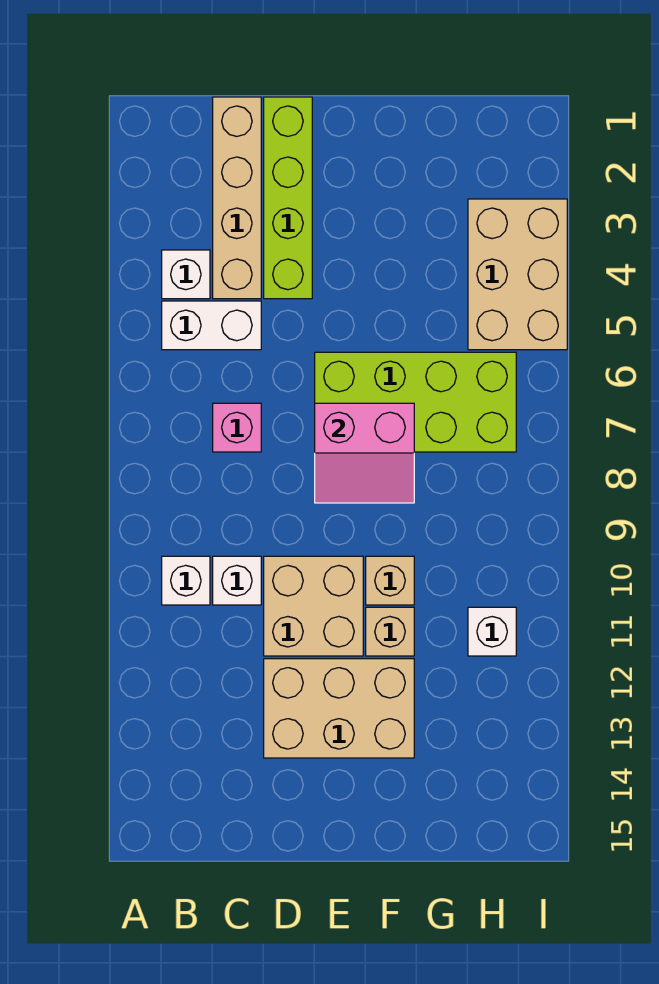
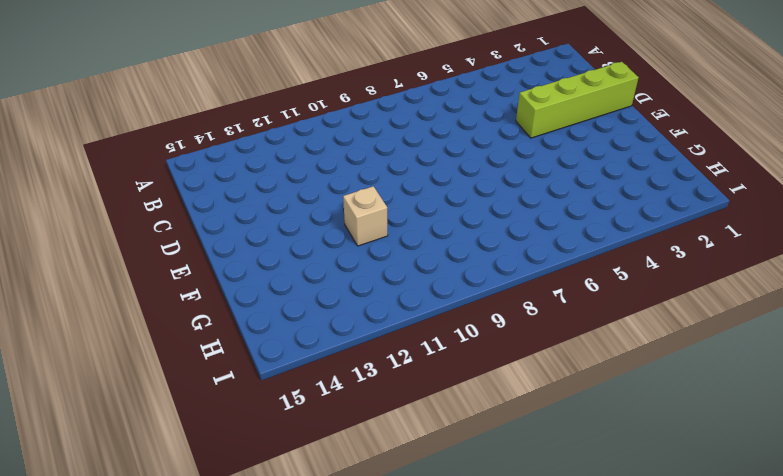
none -> white brick B4 level 1
none -> white brick B5:C5 level 1
none -> white brick B10 level 1

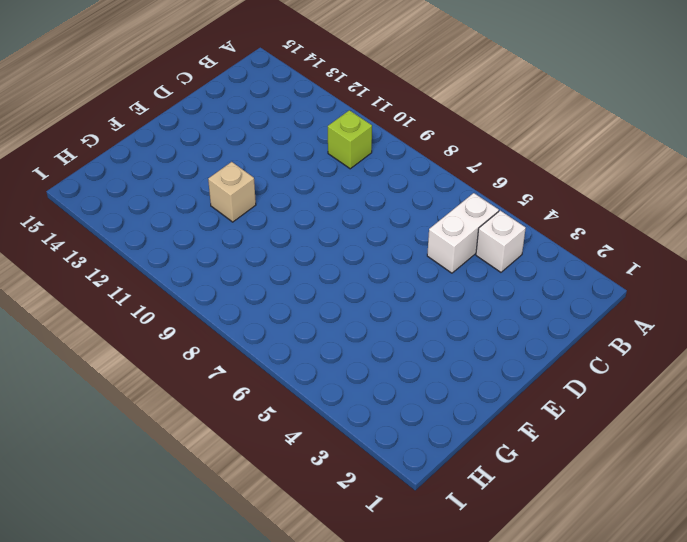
lime brick B10 level 1 -> white brick B10 level 1
none -> tan brick C1:C4 level 1
none -> pink brick C7 level 1
none -> white brick C10 level 1

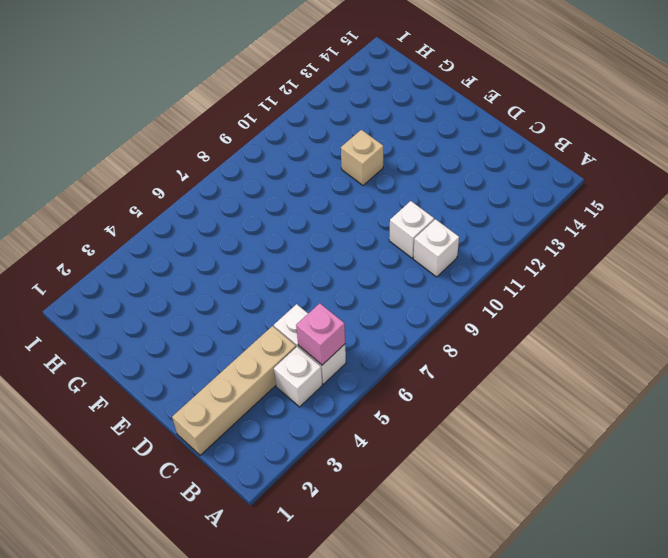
pink brick B5 level 2 -> pink brick C7 level 1
none -> lime brick D1:D4 level 1
none -> tan brick D10:E11 level 1
none -> tan brick D12:F13 level 1

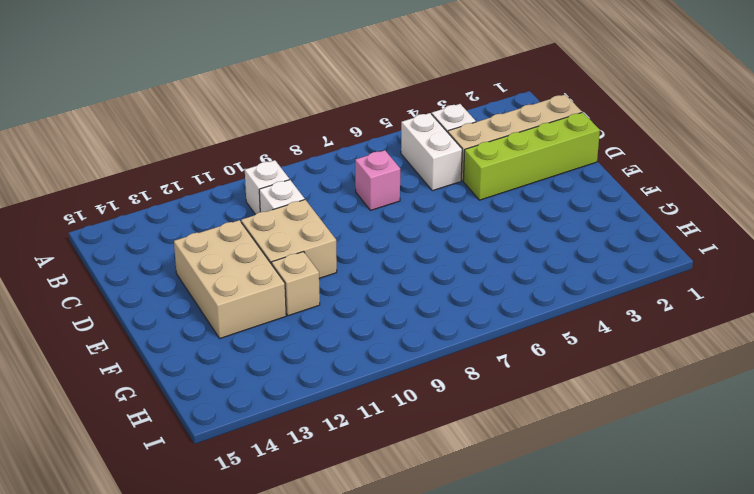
none -> lime brick E6:H7 level 1
none -> tan brick F10 level 1
none -> tan brick H3:I5 level 1

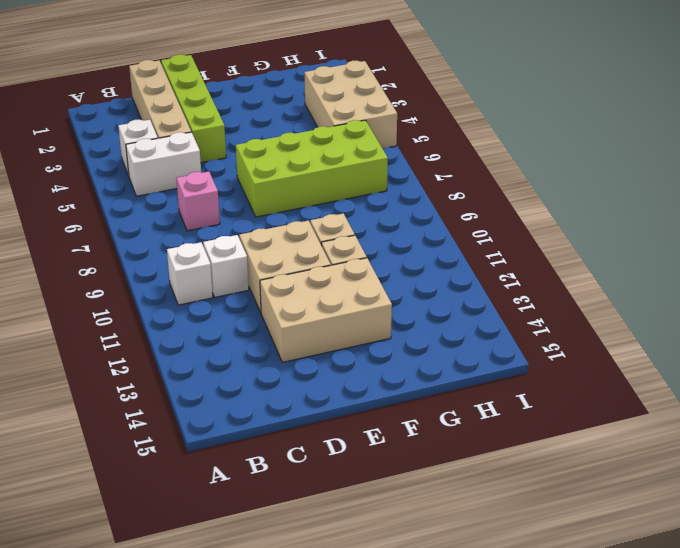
none -> white brick H11 level 1
none -> pink slope E7:F8 level 2 top 7

